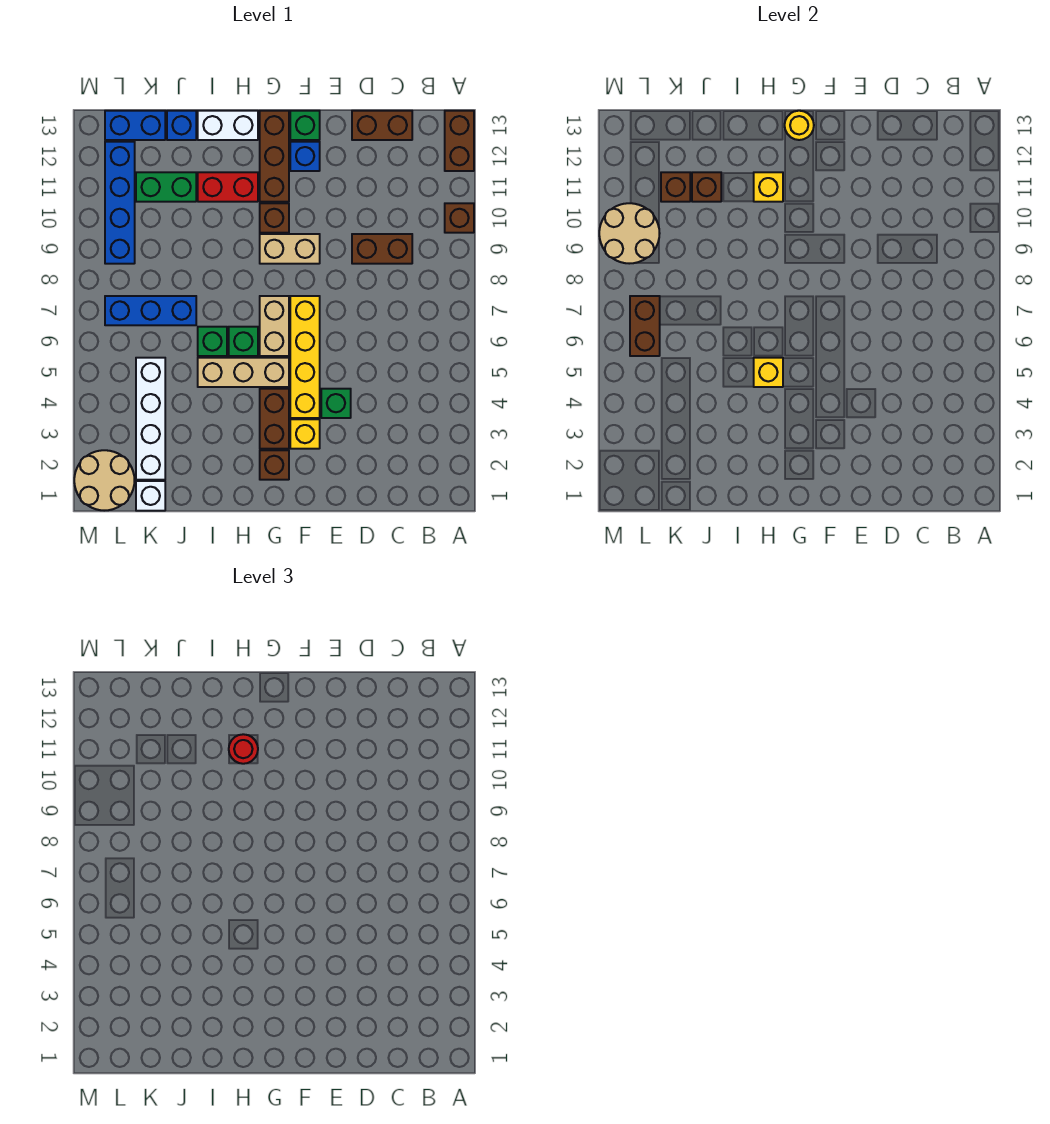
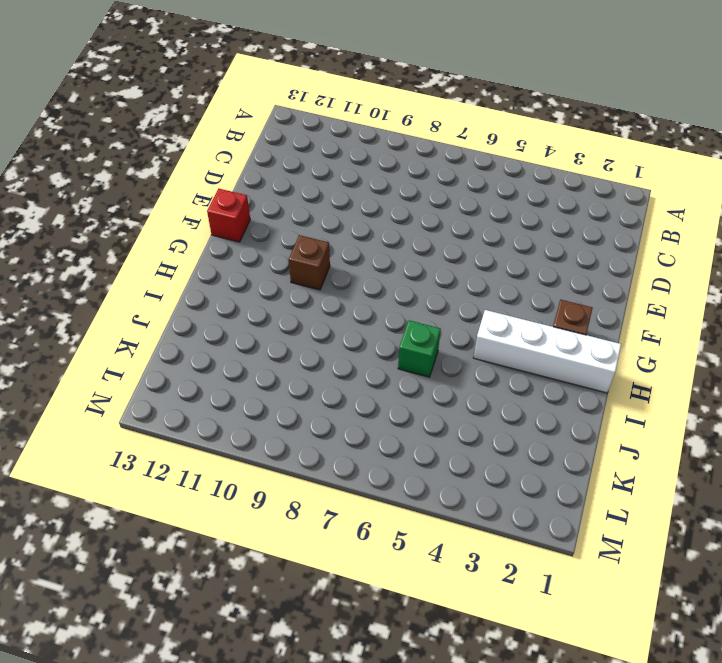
red brick F13 level 1 -> green brick F13 level 1
white brick H1:H4 level 1 -> white brick K2:K5 level 1
none -> brown brick A10 level 1
none -> brown brick A12:A13 level 1
none -> brown brick C9:D9 level 1
none -> brown brick C13:D13 level 1

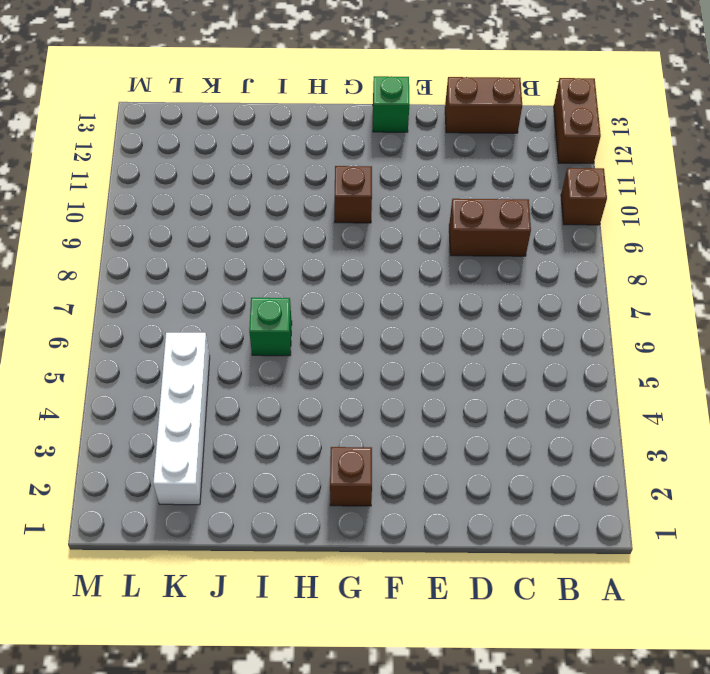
none -> green brick E4 level 1
none -> yellow brick F3 level 1
none -> yellow brick F4:F7 level 1
none -> tan brick F9:G9 level 1

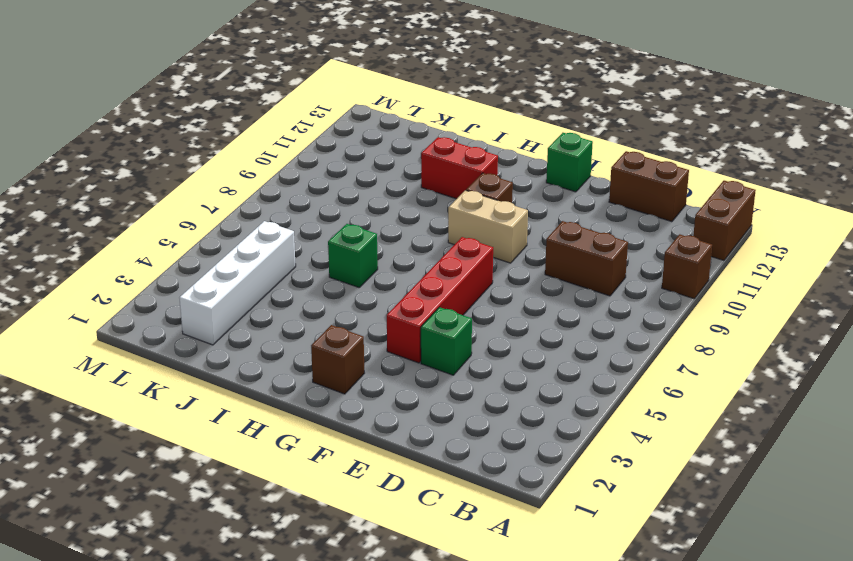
red brick F4:F7 level 1 -> yellow brick F4:F7 level 1
none -> yellow brick F3 level 1
none -> blue brick F12 level 1
none -> brown brick G3:G4 level 1
none -> tan brick G5:I5 level 1

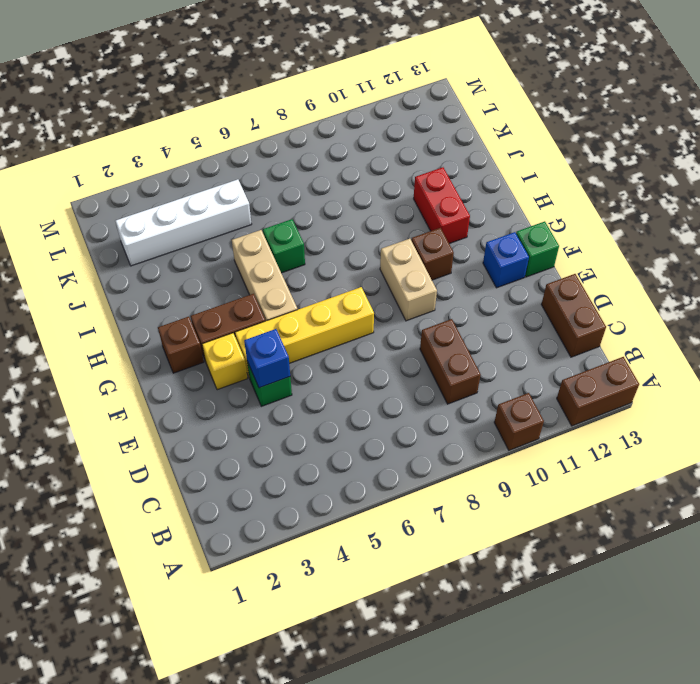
blue brick E4 level 2 -> blue brick J13 level 1
none -> tan brick G6:G7 level 1
none -> brown brick G11:G13 level 1
none -> green brick H6 level 1
none -> white brick H13:I13 level 1

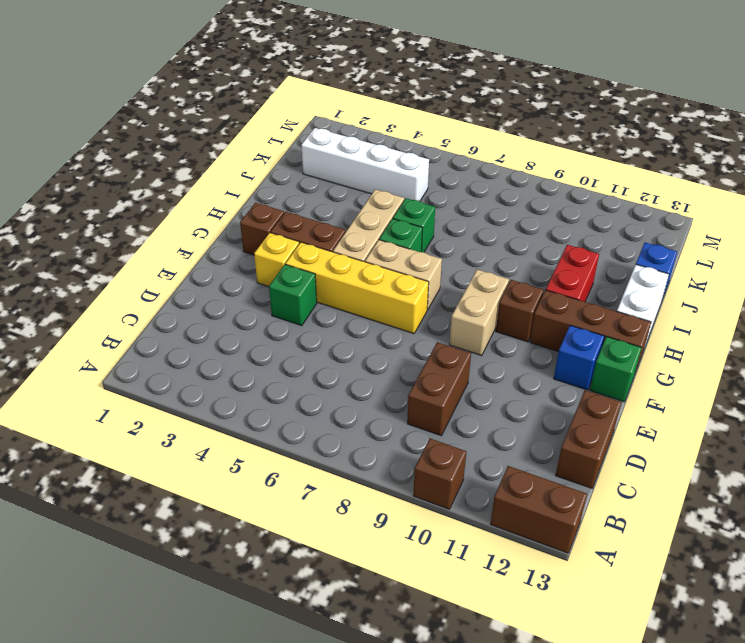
none -> blue brick J7:L7 level 1
none -> green brick J11:K11 level 1
none -> white brick K1 level 1
none -> blue brick K13:L13 level 1

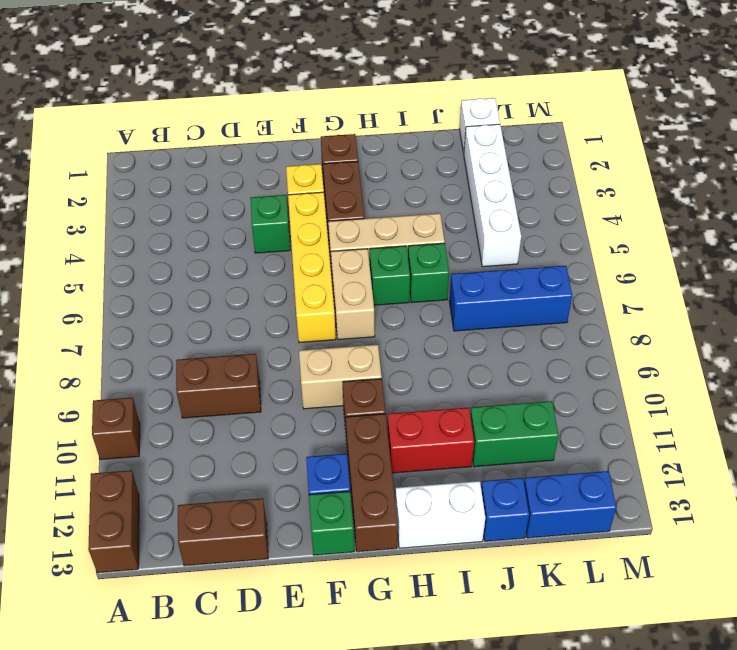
none -> tan round brick L1:M2 level 1
none -> blue brick L9:L12 level 1
none -> yellow round brick G13 level 2
none -> yellow brick H5 level 2

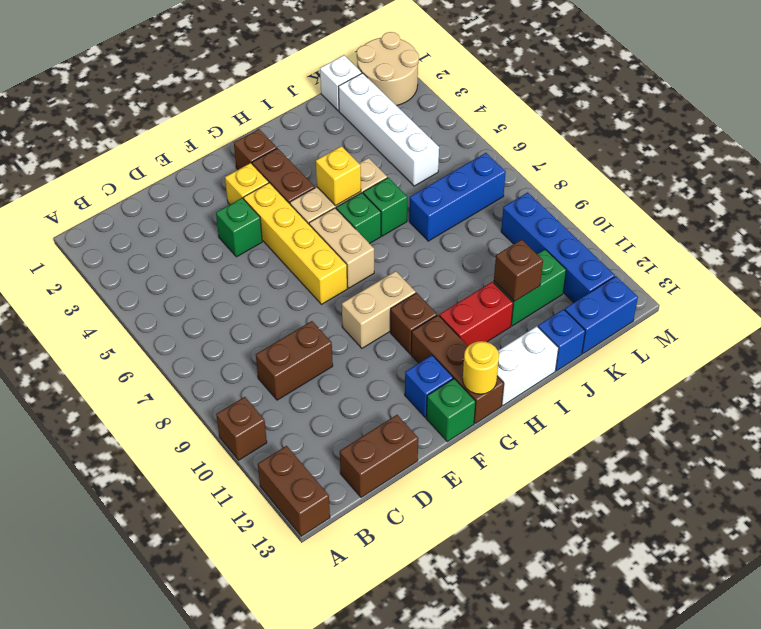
none -> yellow brick H11 level 2
none -> brown brick K11 level 2
none -> brown brick L6:L7 level 2
none -> tan round brick L9:M10 level 2

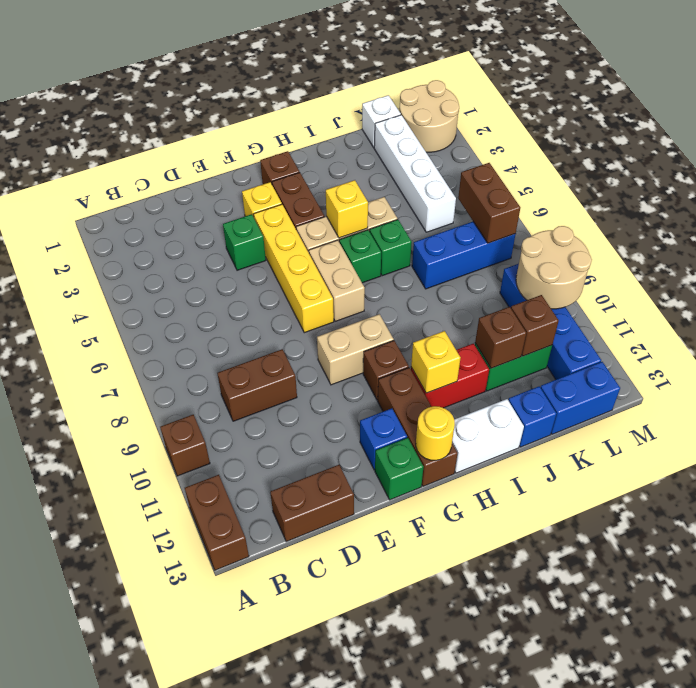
none -> red round brick H11 level 3

